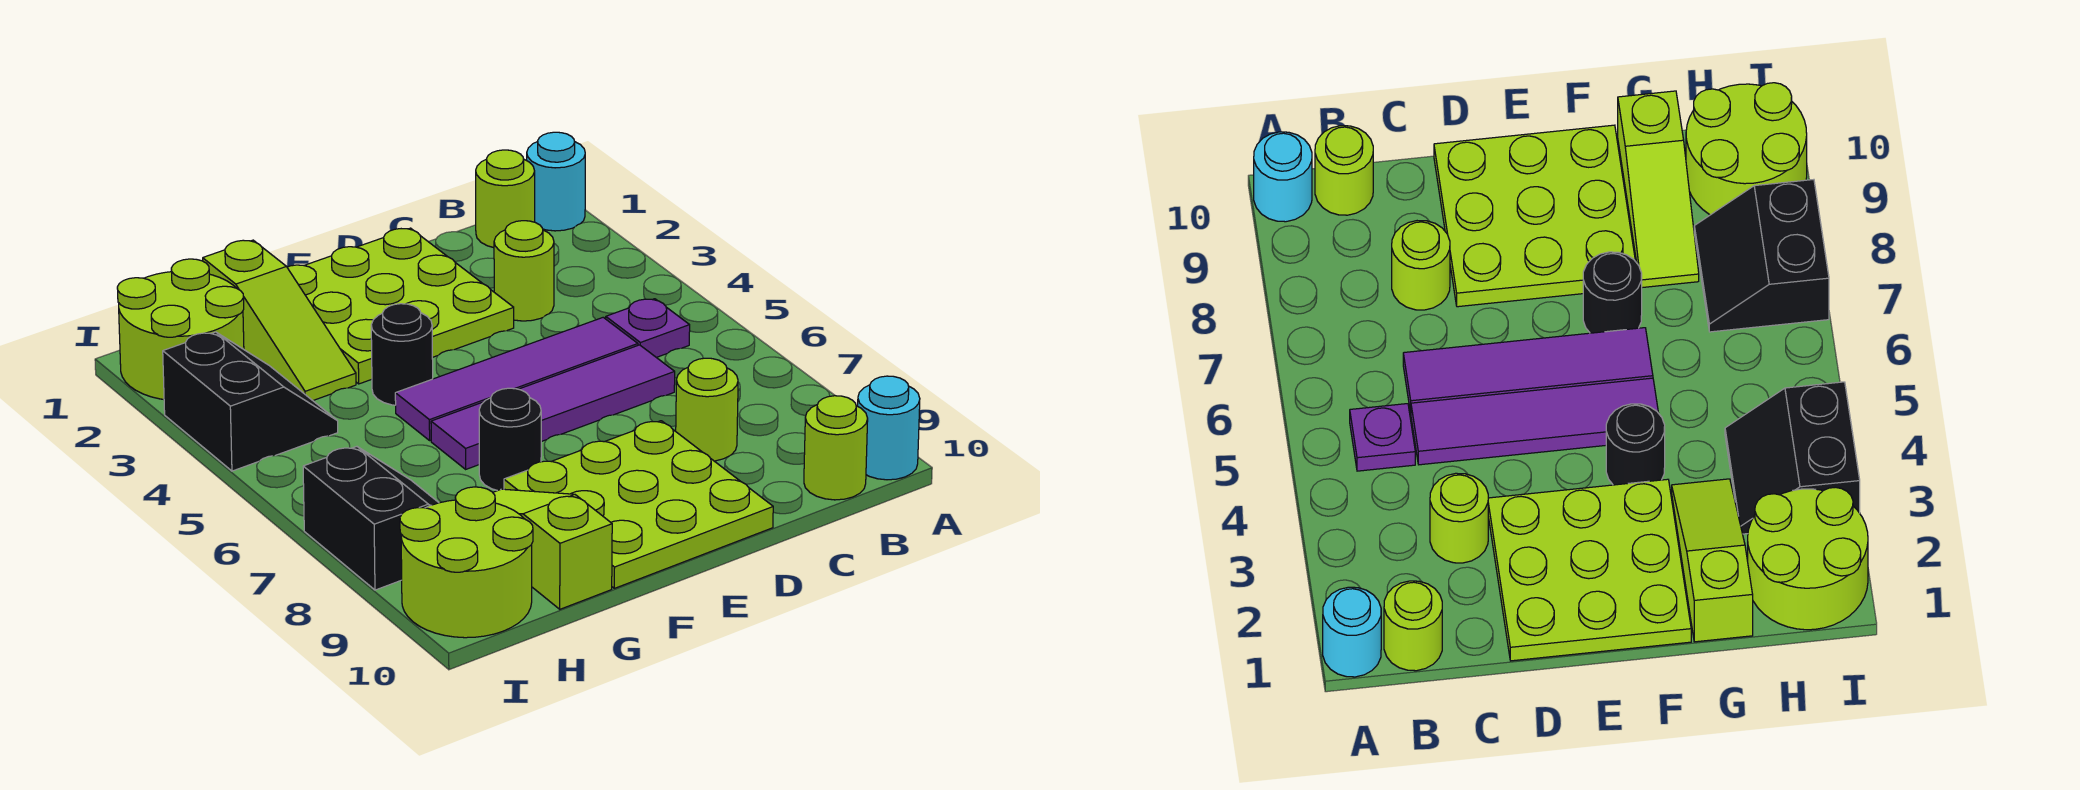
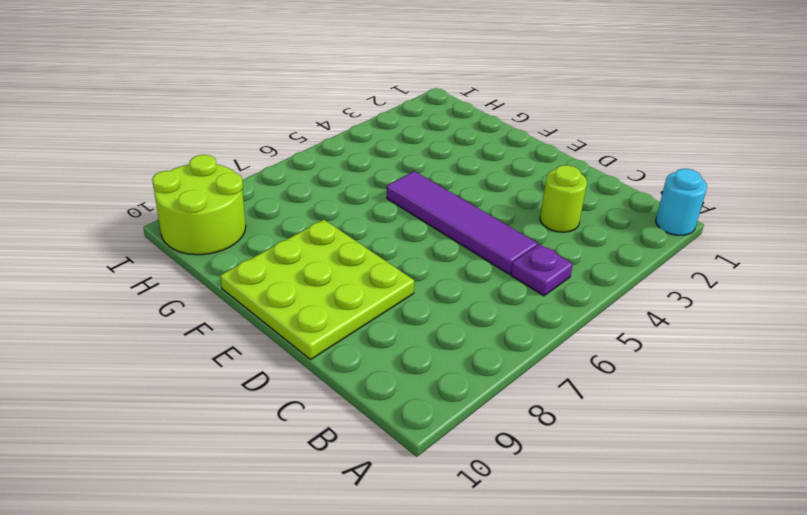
none -> cyan round brick A10 level 1
none -> lime round brick B1 level 1
none -> lime round brick B10 level 1

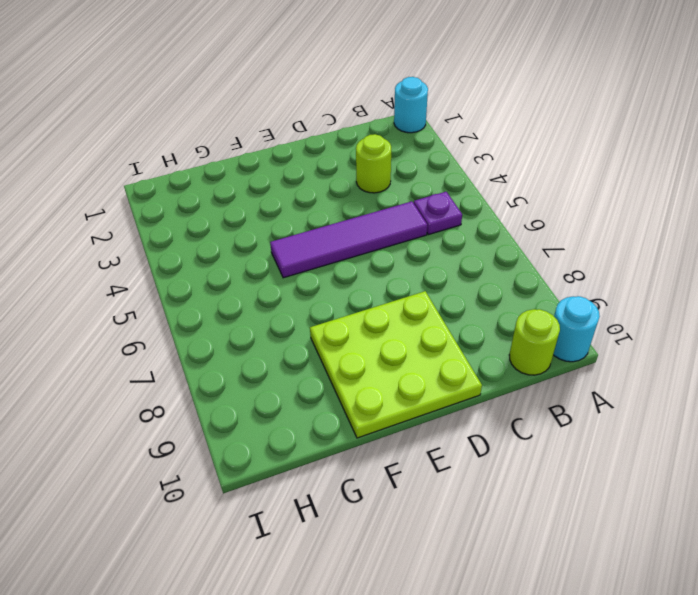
none -> lime round brick B1 level 1
none -> purple tile C6:F6 level 1
none -> lime round brick C8 level 1

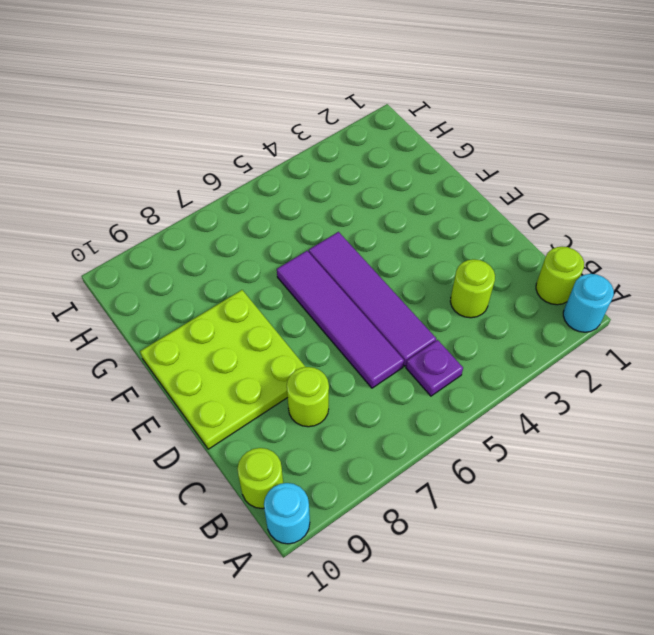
none -> lime plate D1:F3 level 1
none -> black round brick F4 level 1
none -> black round brick F7 level 1

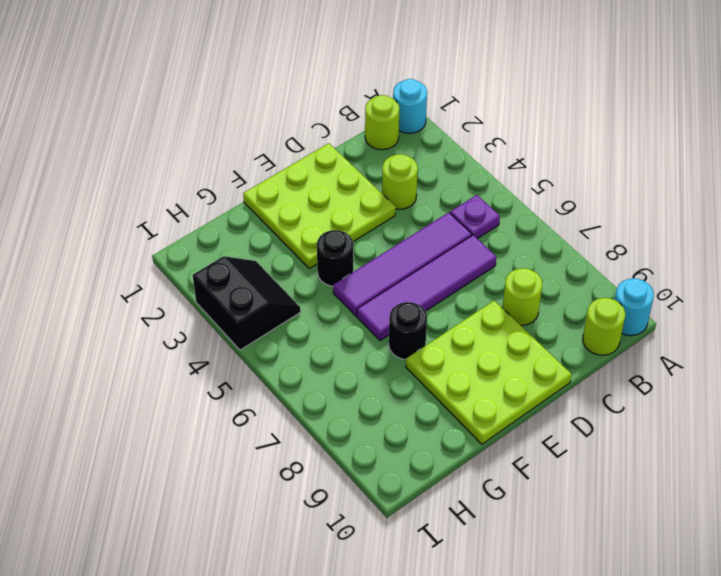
none -> lime slope G1:G3 level 1 top 1
none -> lime slope G8:G10 level 1 top 10
none -> lime round brick H1:I2 level 1

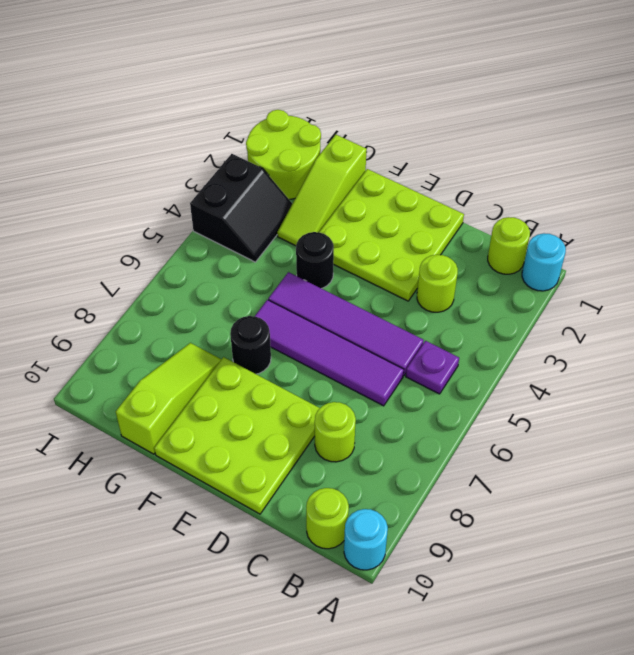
none -> black slope H7:I8 level 1 top I
none -> lime round brick H9:I10 level 1

